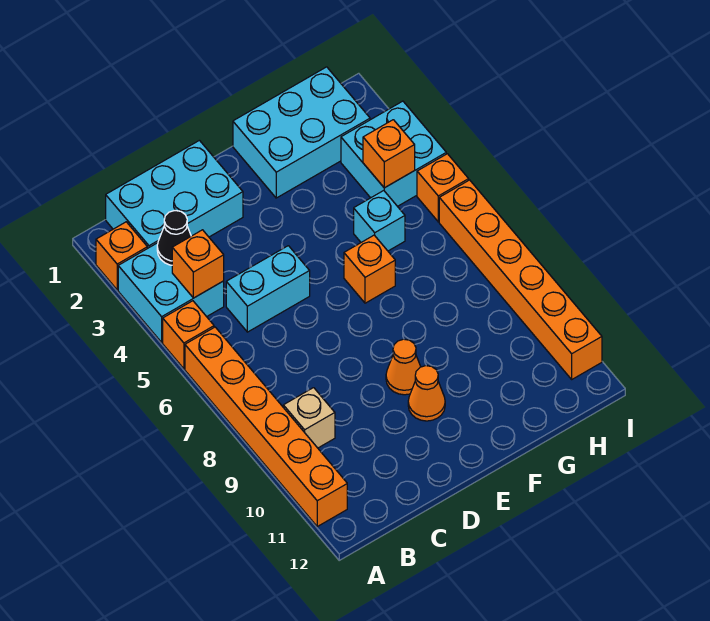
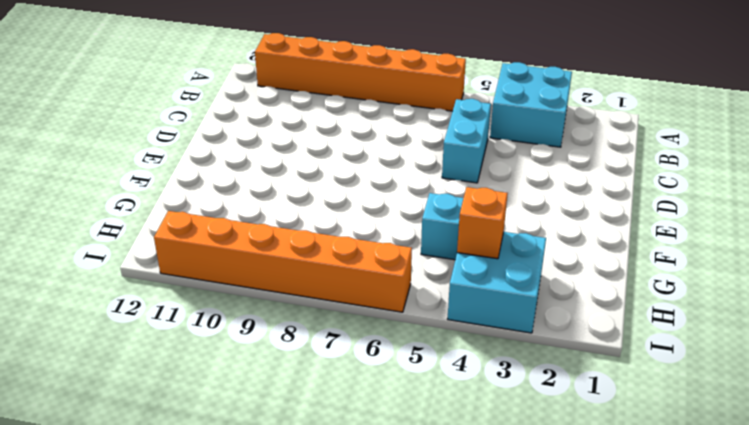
none -> orange brick A2 level 1
none -> orange brick A5 level 1
none -> cyan brick B1:D2 level 1

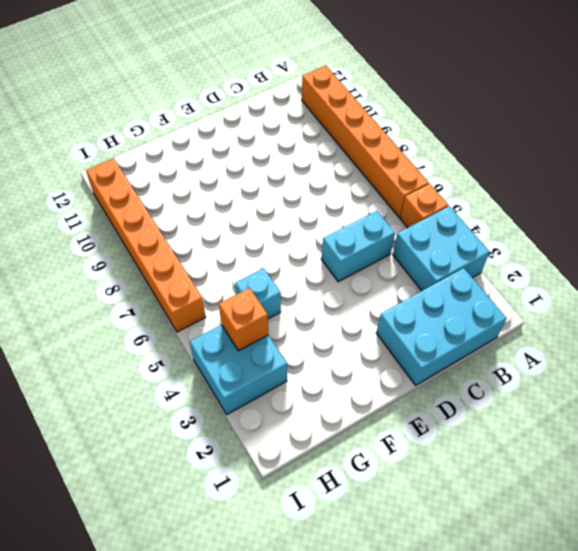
none -> orange brick A2 level 1
none -> tan brick B9 level 1
none -> orange cone E9 level 1

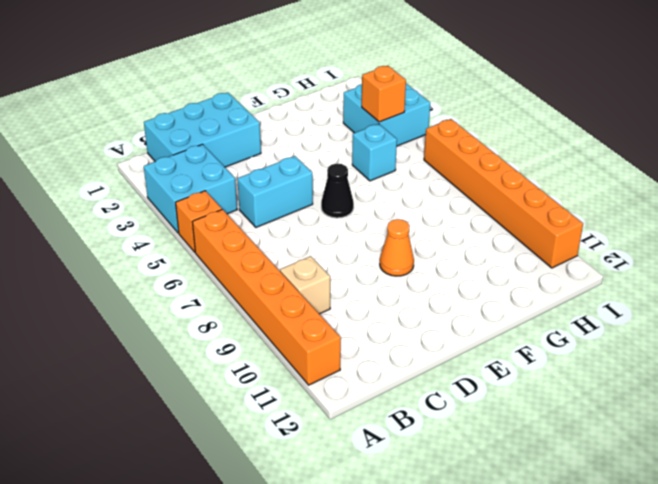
black cone E6 level 1 -> black cone B3 level 2
none -> orange brick A2 level 1
none -> orange cone E10 level 1
none -> cyan brick F1:H2 level 1

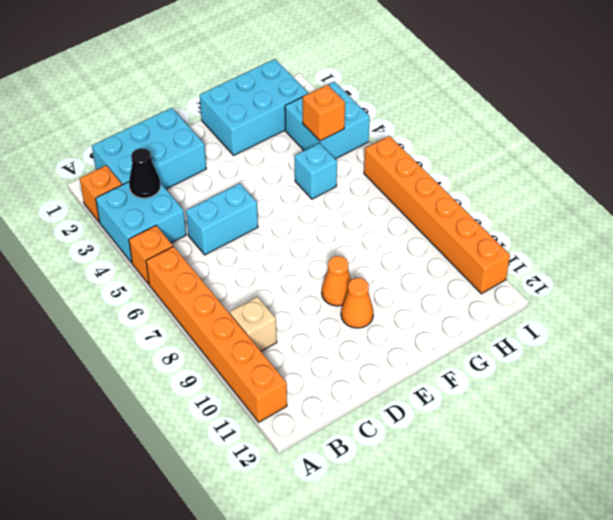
none -> orange brick F6 level 1
none -> orange brick I5 level 1
none -> orange brick B4 level 2

